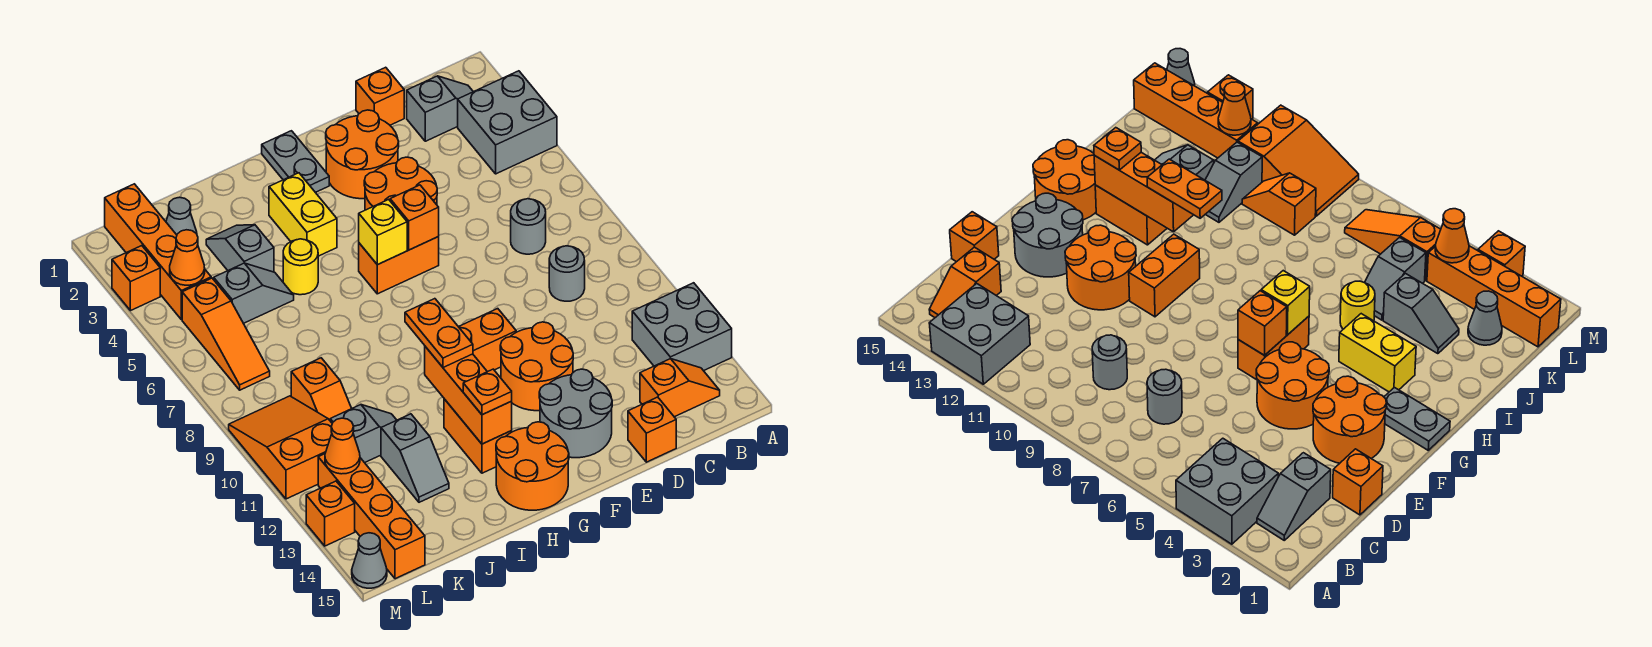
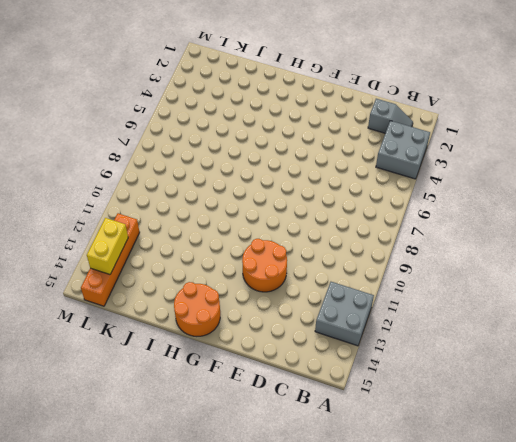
yellow brick L13:L14 level 2 -> yellow brick H3:H4 level 1
none -> orange slope B14:C14 level 1 top C
none -> grey round brick C7 level 1
none -> grey round brick C9 level 1
none -> orange brick D1 level 1

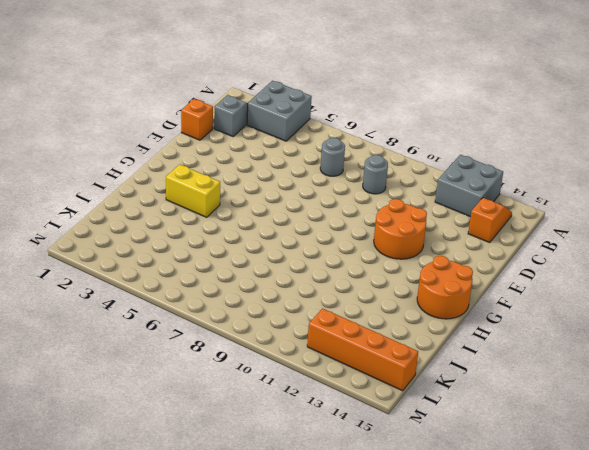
none -> orange brick D15 level 1
none -> orange round brick E2:F3 level 1
none -> orange round brick E4:F5 level 1
none -> grey round brick E13:F14 level 1

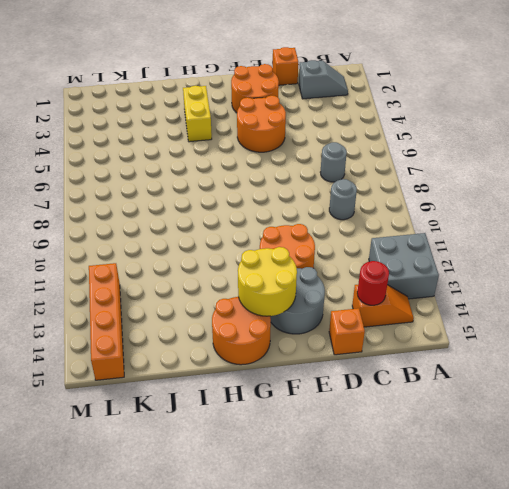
red round brick C14 level 2 -> none
yellow round brick F13:G14 level 2 -> none
none -> grey brick A3:B4 level 1
none -> orange brick F6:G6 level 1
none -> orange brick F10:G10 level 1
none -> grey plate G1:G2 level 1

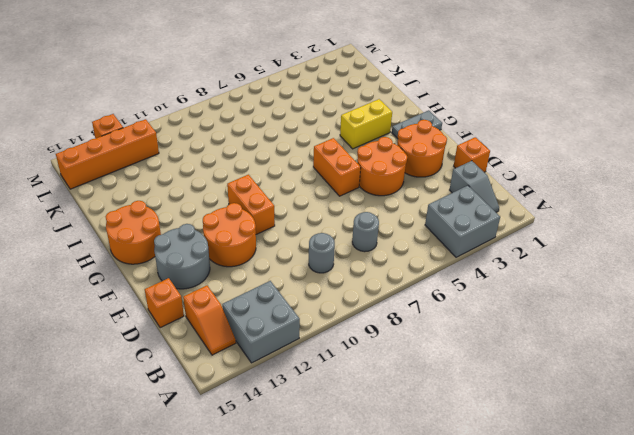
none -> orange brick H12:H13 level 1
none -> yellow round brick I5 level 1
none -> grey slope J3:J4 level 1 top 4
none -> grey slope J5:K5 level 1 top K

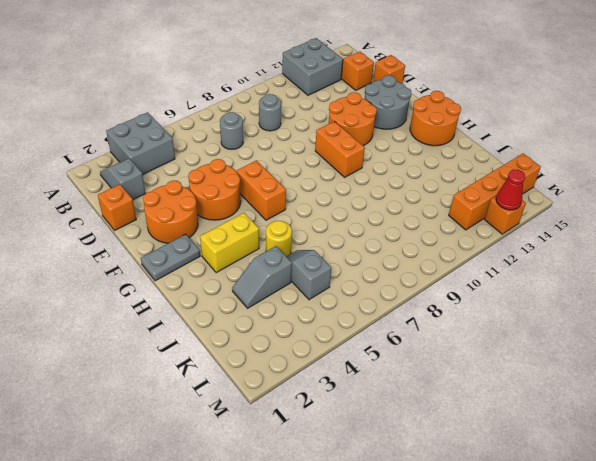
red cone M13 level 2 -> none
none -> orange brick H12:H13 level 1
none -> grey slope J11:K11 level 1 top K
none -> grey slope J12:J13 level 1 top 12
none -> grey cone K2 level 1

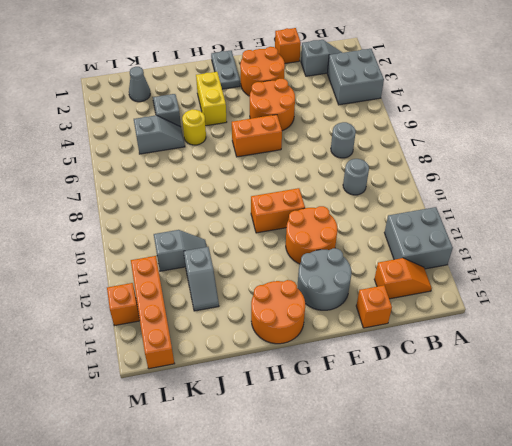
none -> orange brick H12:H13 level 1
none -> orange slope K9:K10 level 1 top 9
none -> orange brick L1:L4 level 1
none -> orange slope L5:L7 level 1 top 5

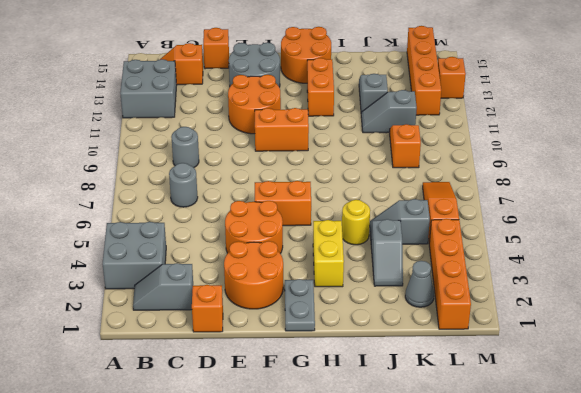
none -> orange slope L9:M11 level 1 top 11
none -> orange brick M3 level 1
none -> grey cone M15 level 1
none -> orange brick F6 level 2

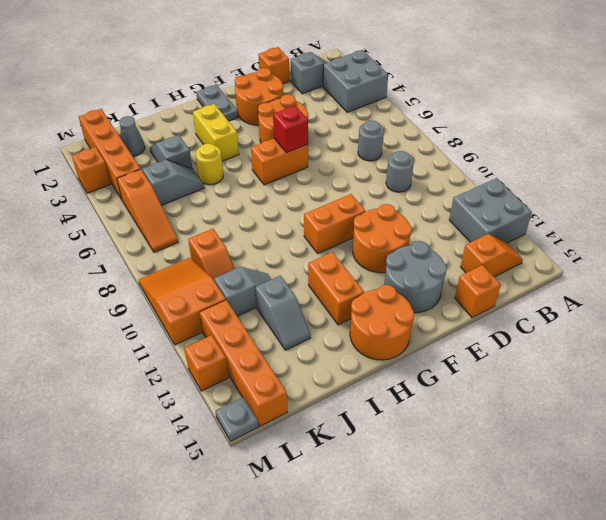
red brick F6 level 2 -> orange brick F6 level 2
grey plate M15 level 1 -> grey cone M15 level 1
none -> yellow brick G6 level 2
none -> orange brick H11:H13 level 2
none -> orange cone L4 level 2
none -> orange cone L12 level 2

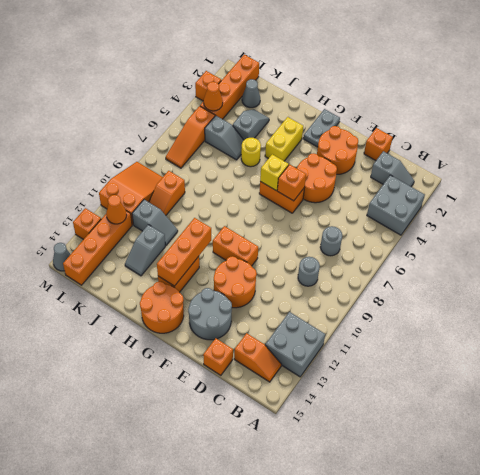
none -> orange plate H10:H11 level 3
none -> orange plate H13 level 3

